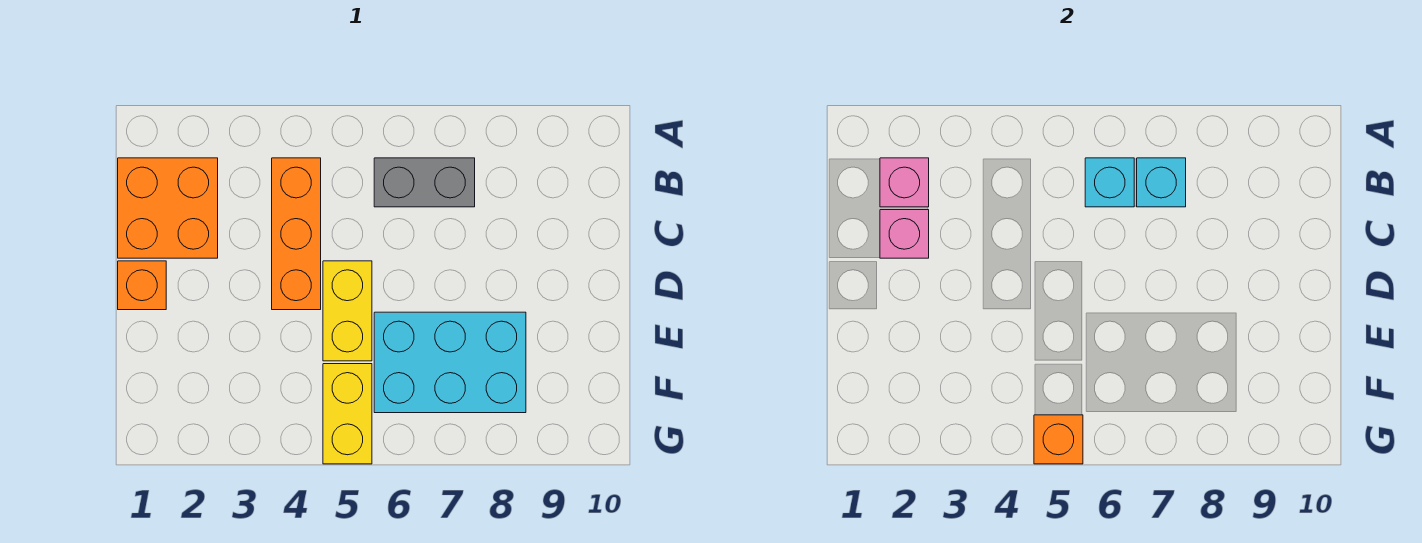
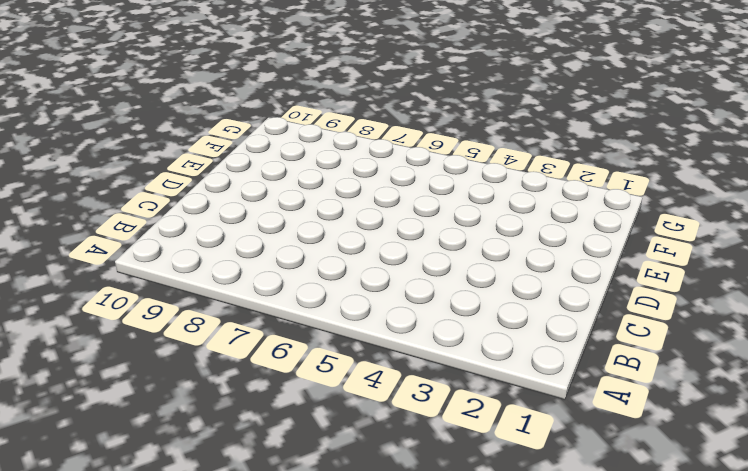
none -> orange brick B1:C2 level 1
none -> orange brick B4:D4 level 1
none -> grey brick B6:B7 level 1

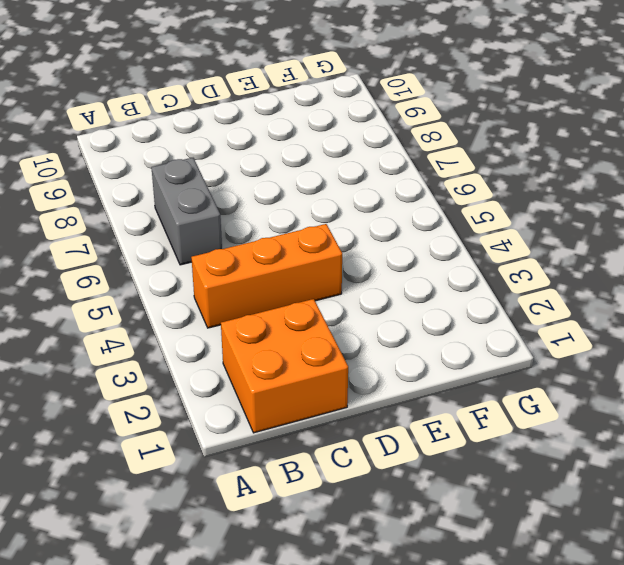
none -> orange brick D1 level 1
none -> yellow brick D5:E5 level 1
none -> cyan brick E6:F8 level 1

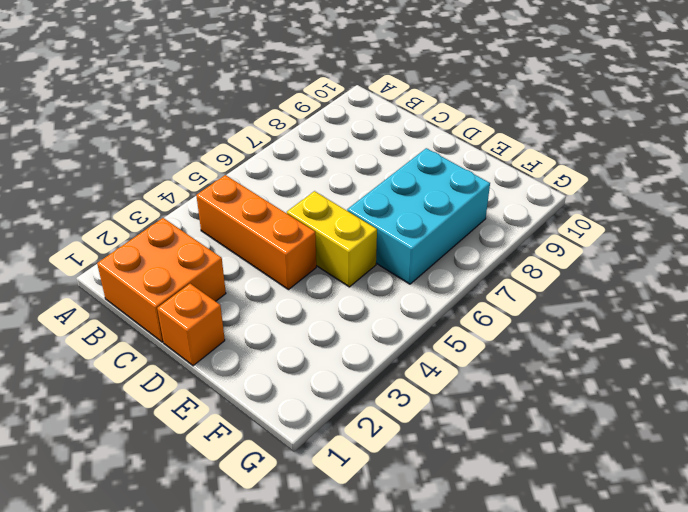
none -> grey brick B6:B7 level 1
none -> yellow brick F5:G5 level 1
none -> pink brick B2 level 2

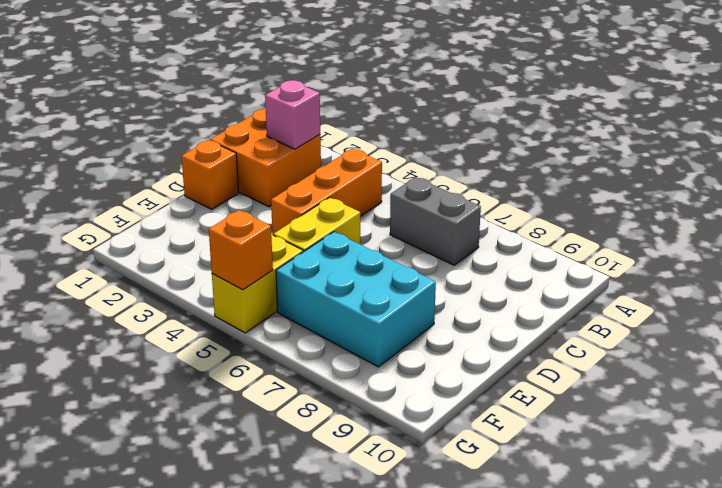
none -> cyan brick B6 level 2
none -> cyan brick B7 level 2
none -> pink brick C2 level 2

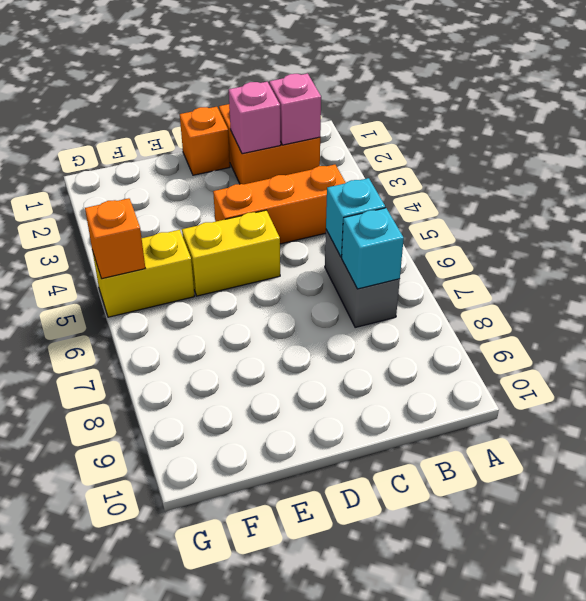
none -> cyan brick E6:F8 level 1

